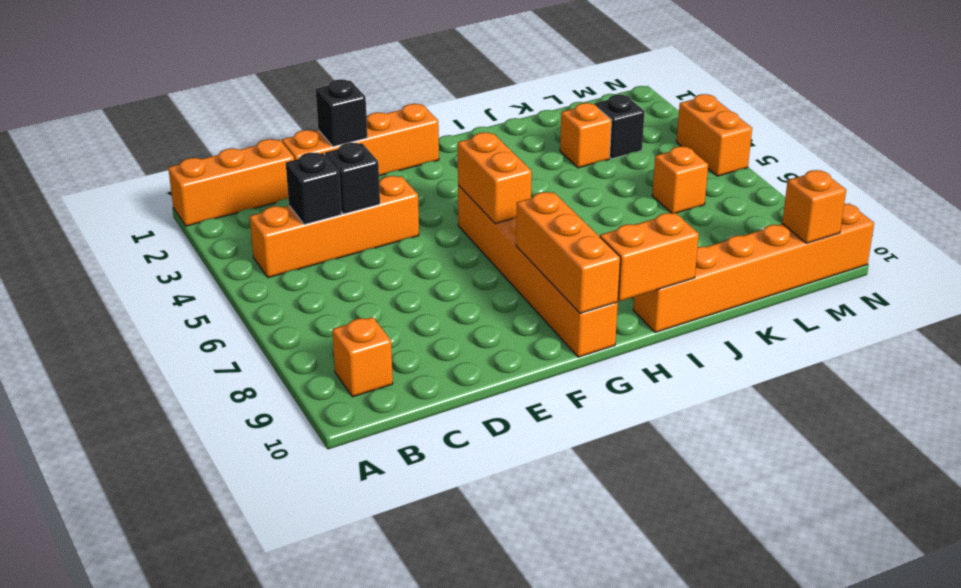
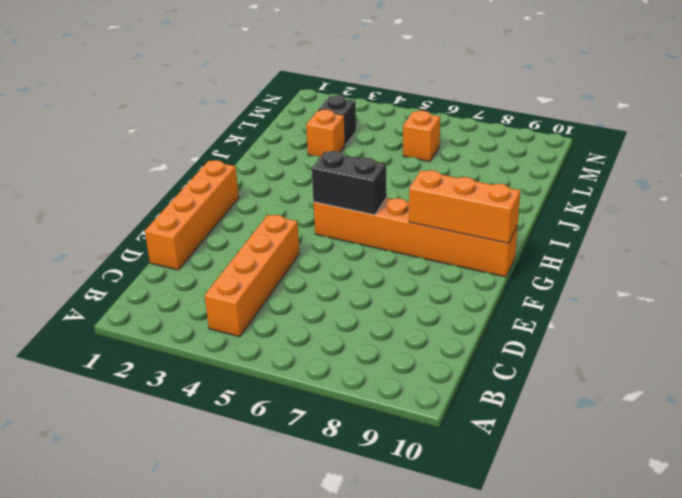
black brick G5:G6 level 2 -> orange brick G5:G6 level 2
none -> orange brick A1:C1 level 1
none -> orange brick B9 level 1
none -> orange brick I10:N10 level 1

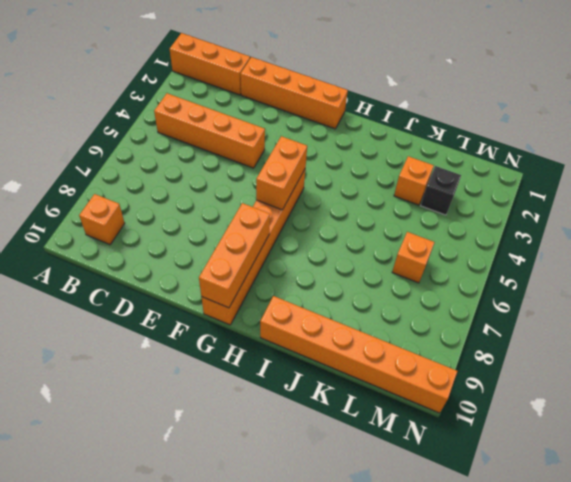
none -> orange brick N4:N5 level 1
none -> black brick C4 level 2
none -> black brick D4 level 2

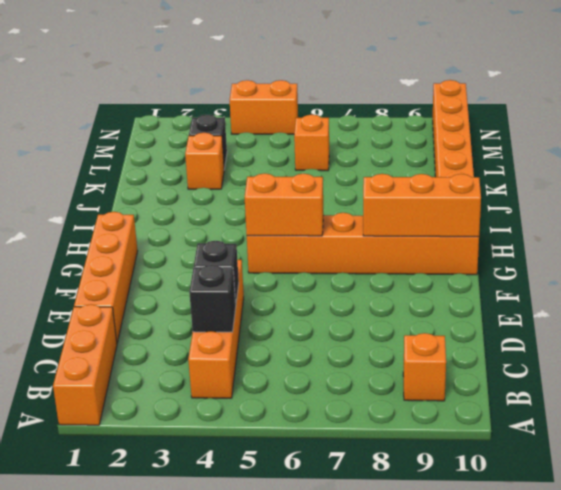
none -> black brick E1 level 2
none -> orange brick H10:I10 level 2
none -> orange brick M10 level 2

